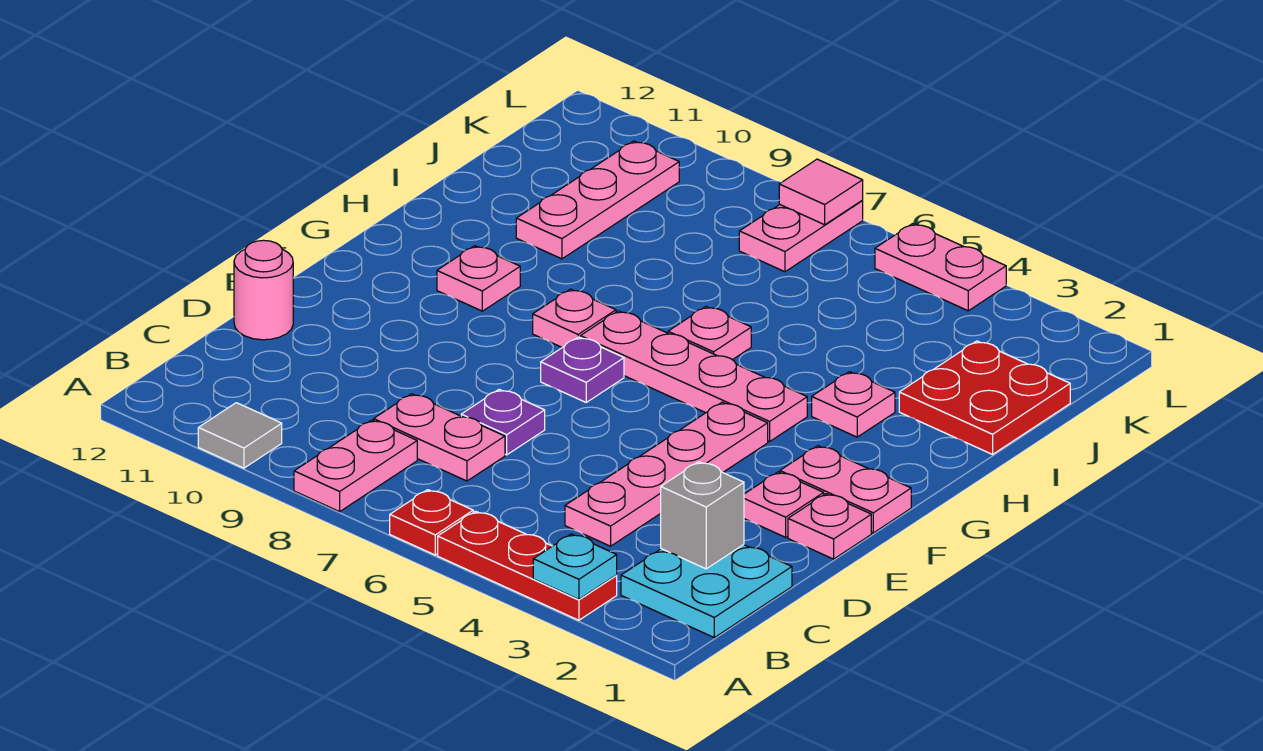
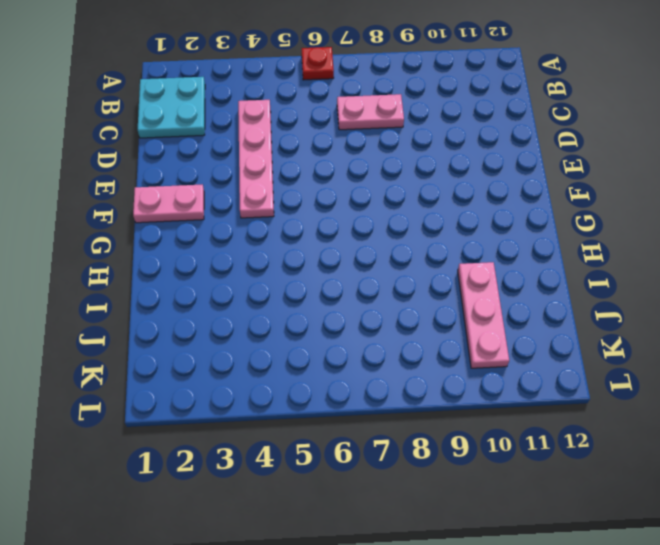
none -> red plate A3:A5 level 1
none -> pink plate A8:B8 level 1
none -> grey tile A10 level 1

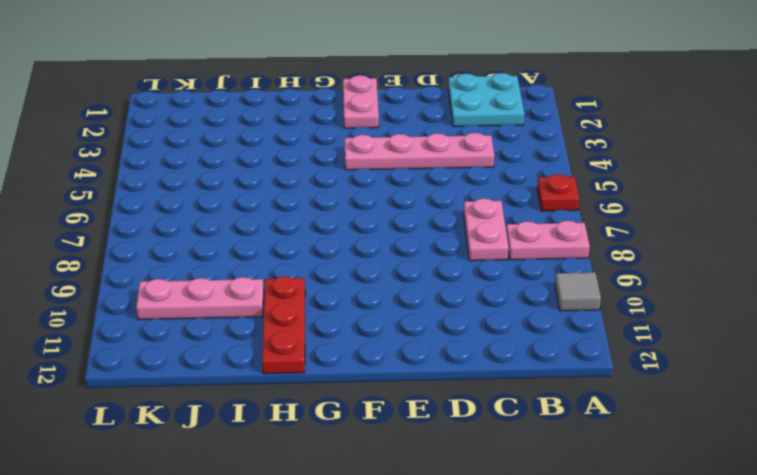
red plate H10:H12 level 1 -> red plate A3:A5 level 1
none -> purple plate D7 level 1
none -> pink round brick D12 level 1
none -> pink plate E1 level 1

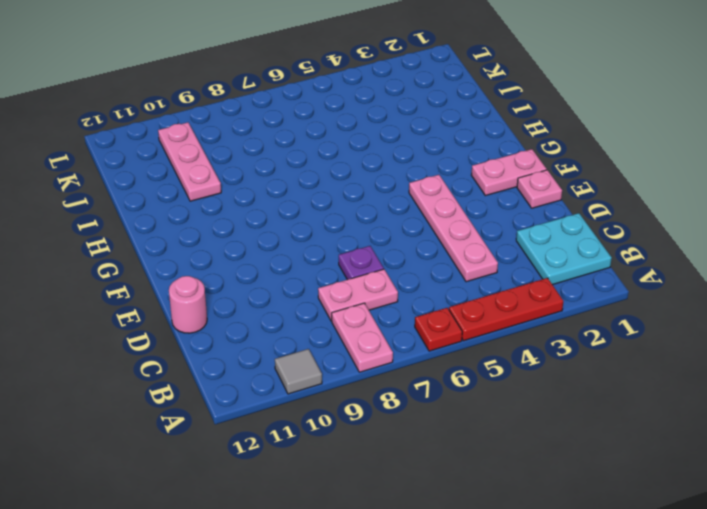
none -> pink plate E2 level 1
none -> purple plate F7 level 1
none -> pink plate G4:G7 level 1

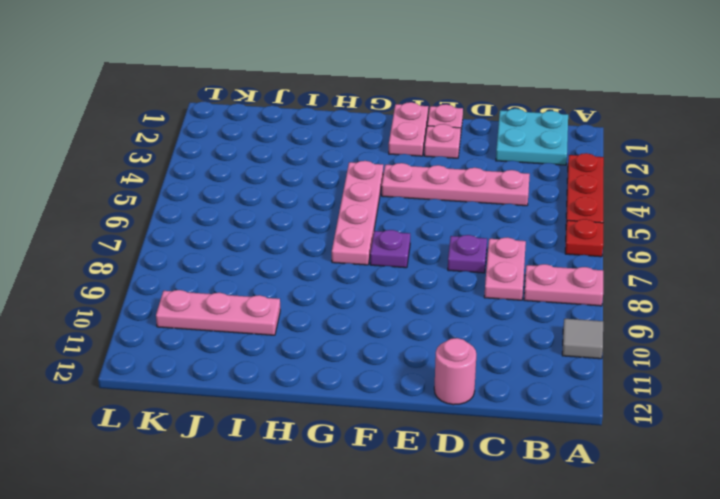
none -> pink plate G8 level 1
none -> pink plate G10 level 1
none -> pink plate H3 level 1

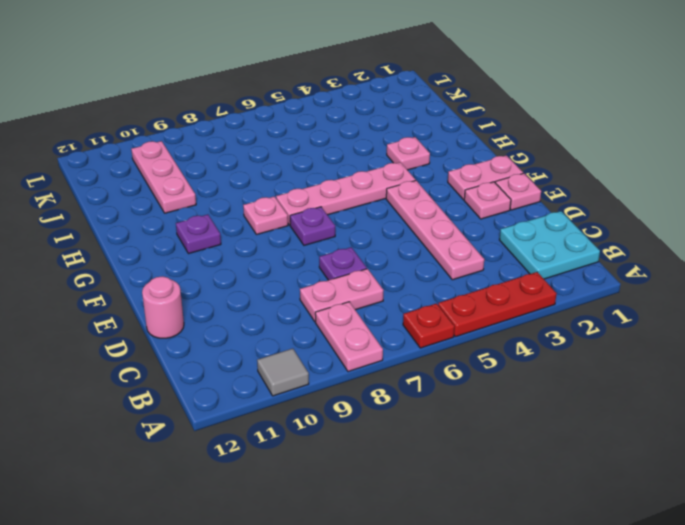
purple plate G10 level 1 -> pink plate G10 level 1
none -> pink plate H6 level 1
none -> red plate I1:J2 level 1
none -> pink plate K7:L7 level 1

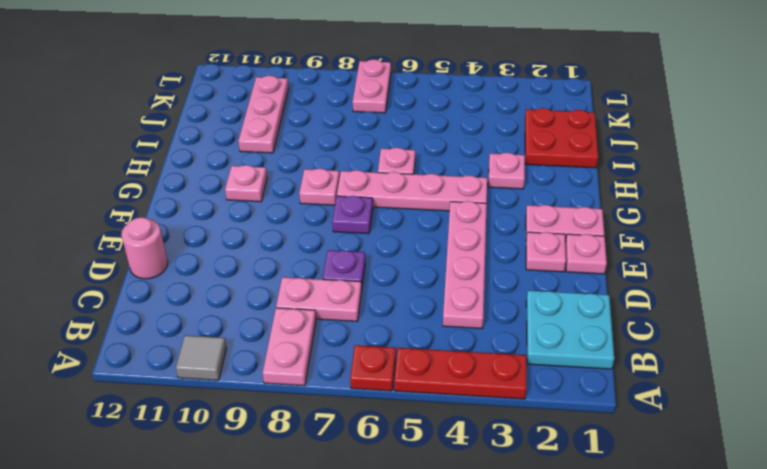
none -> pink plate L4:L5 level 1
none -> cyan plate A3 level 2
none -> grey brick C2 level 2

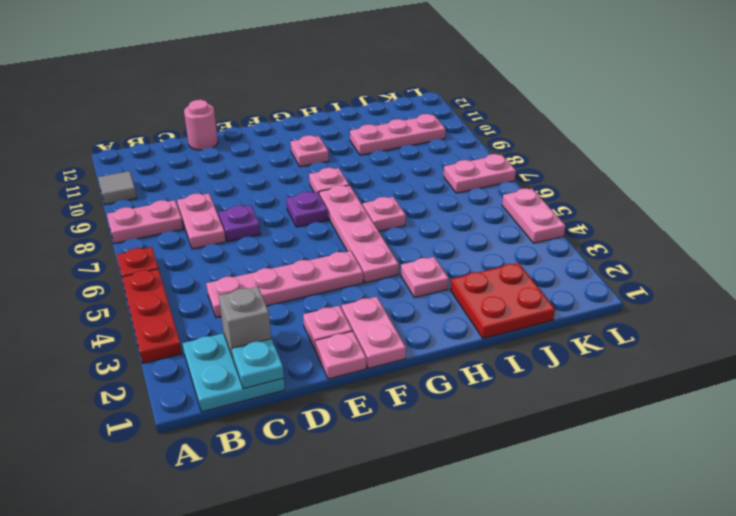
cyan plate C1 level 2 -> cyan plate A3 level 2
none -> pink tile L7 level 2

